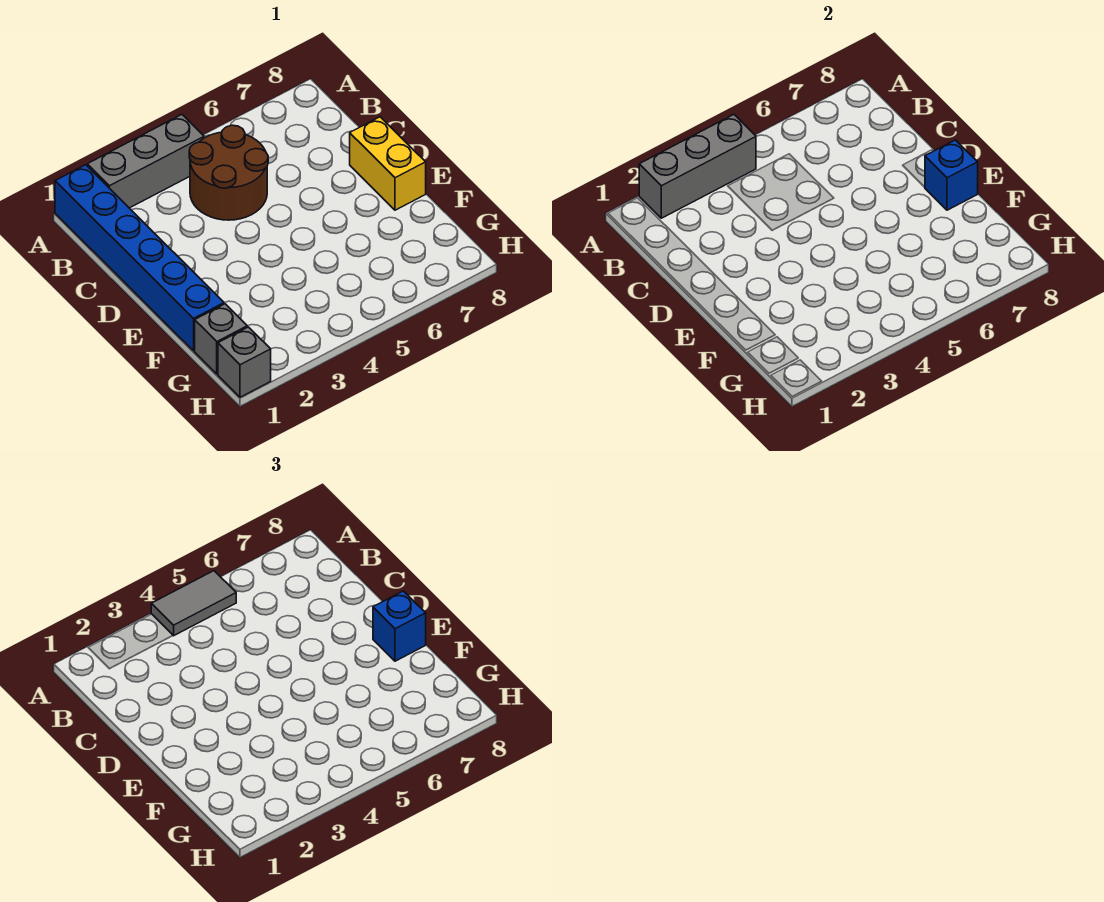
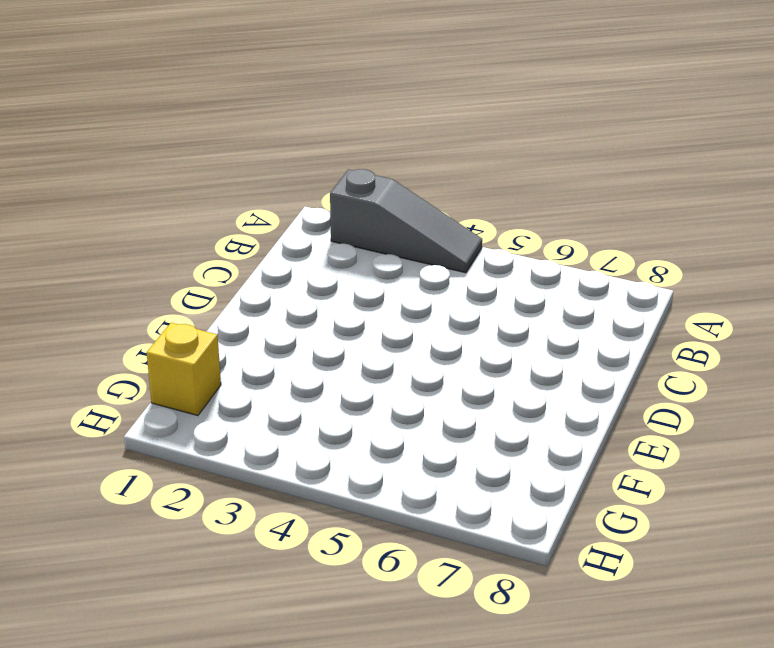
grey slope A2:A4 level 1 top 2 -> grey brick A2:A4 level 1
yellow brick G1 level 1 -> grey brick G1 level 1
none -> blue brick A1:F1 level 1
none -> brown round brick B4:C5 level 1

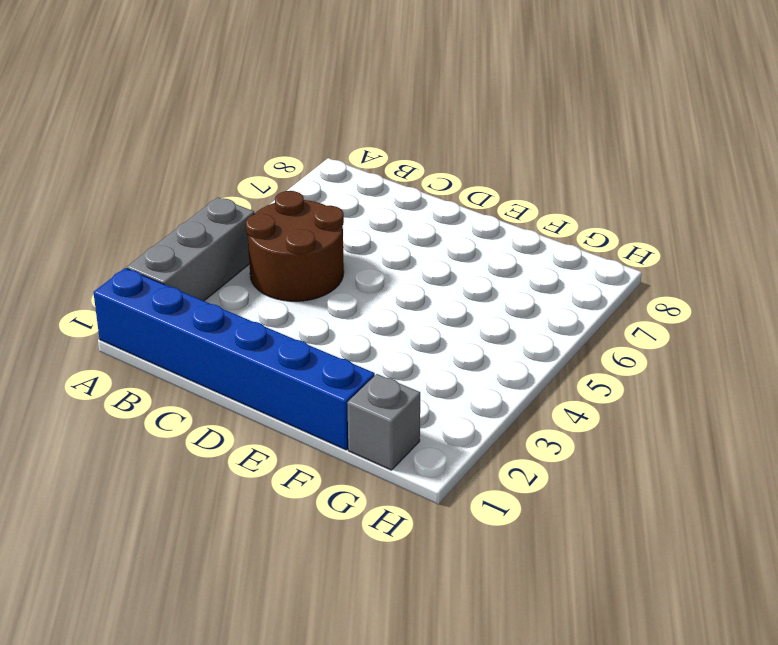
none -> yellow brick D8:E8 level 1
none -> grey brick H1 level 1

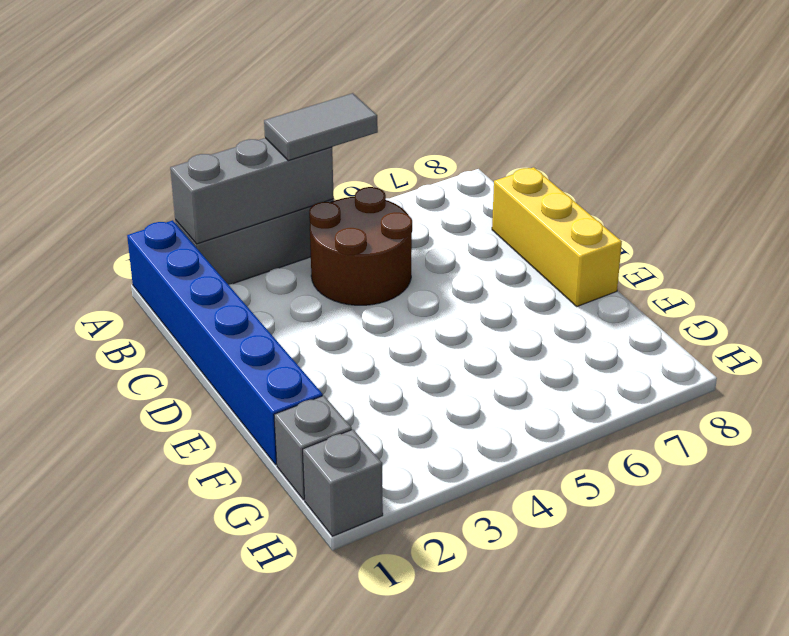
yellow brick C8:E8 level 1 -> yellow brick D8:E8 level 1
none -> blue brick E8 level 2
none -> blue brick E8 level 3

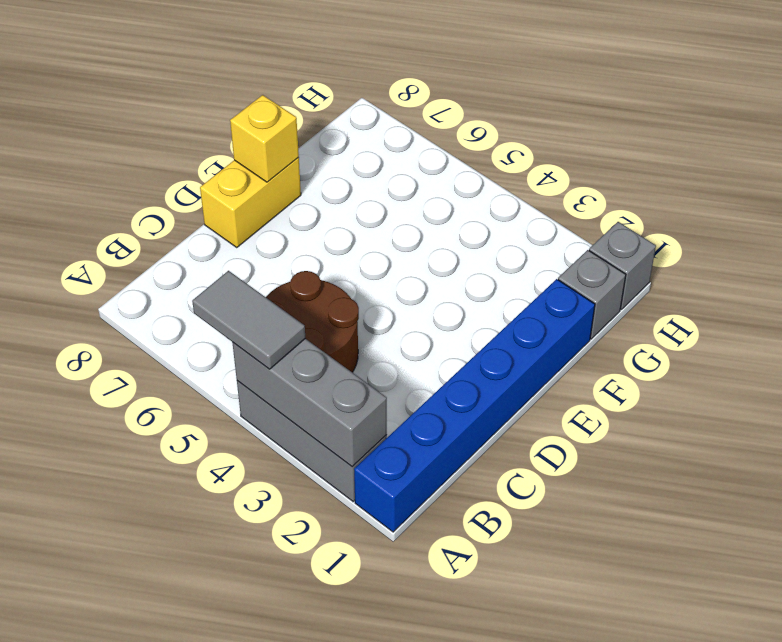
yellow brick E8 level 2 -> blue brick E8 level 2
none -> blue brick E8 level 3

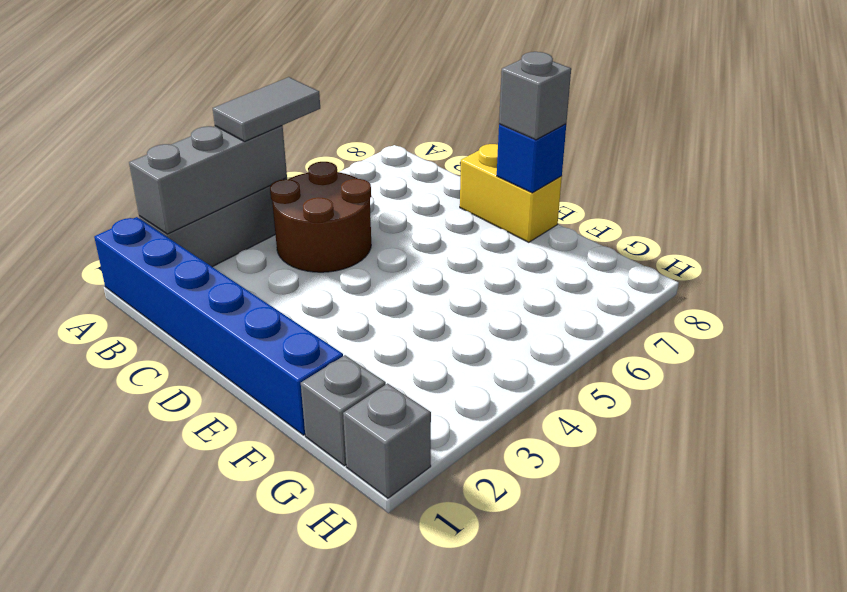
grey brick E8 level 3 -> blue brick E8 level 3

